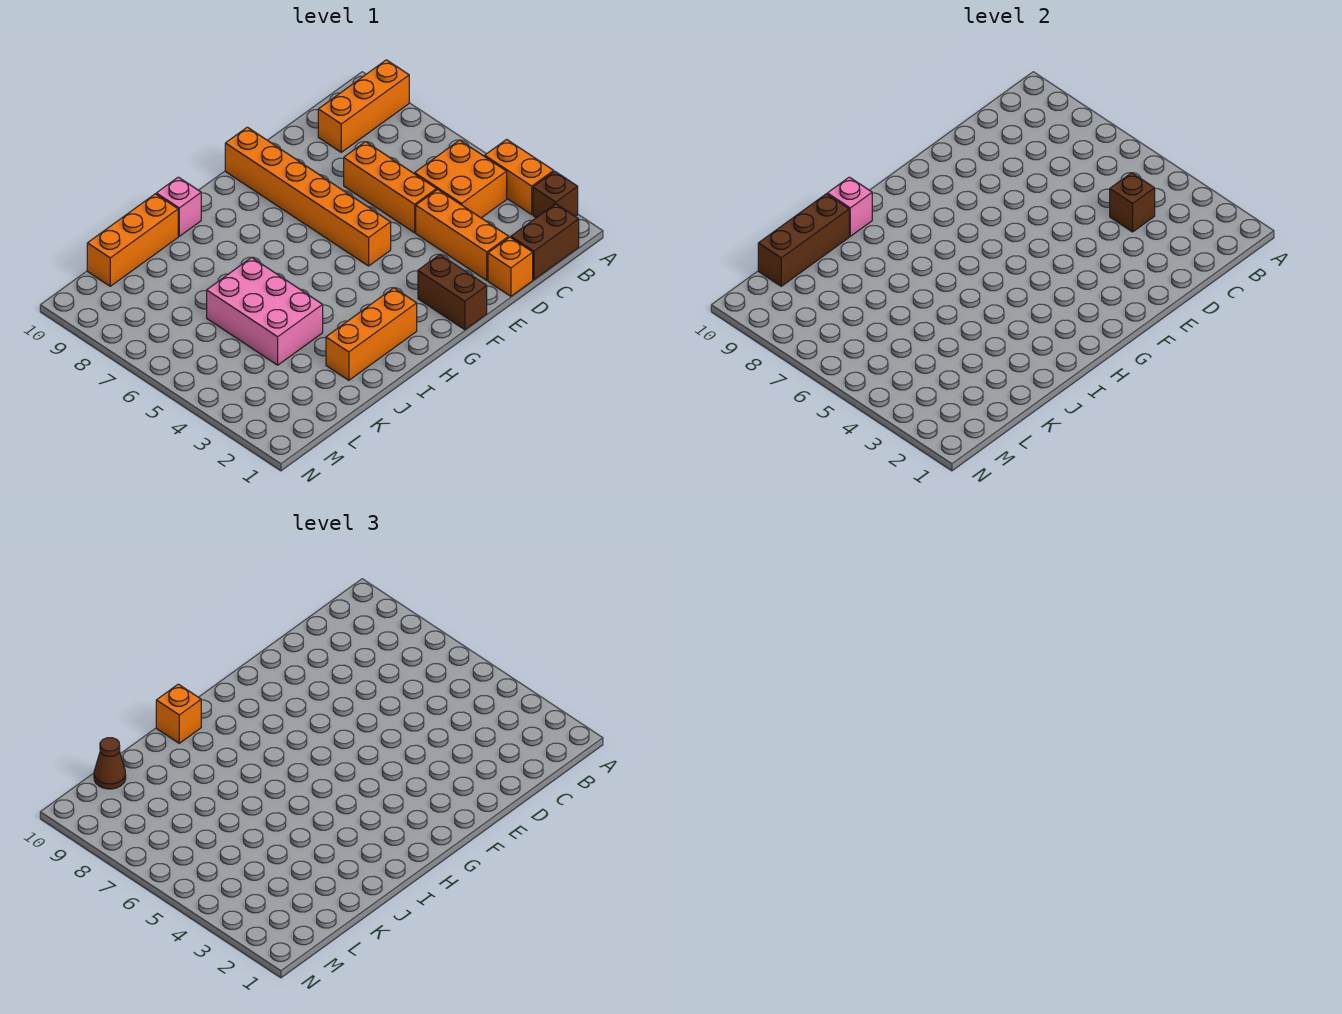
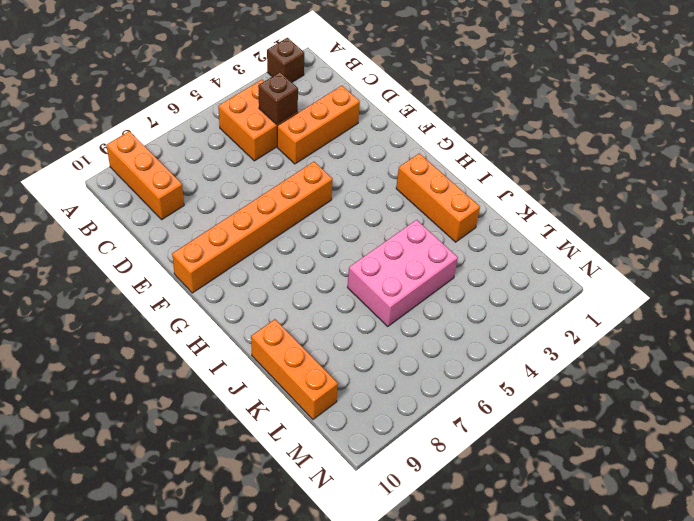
none -> orange brick A3:A4 level 1
none -> brown brick B1:C1 level 1
none -> orange brick D1 level 1

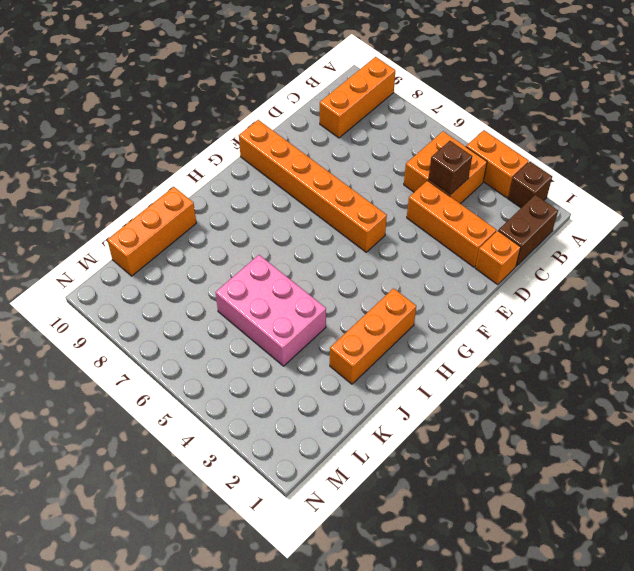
none -> orange brick D5:D7 level 1
none -> brown brick F1:F2 level 1
none -> pink brick I10 level 1

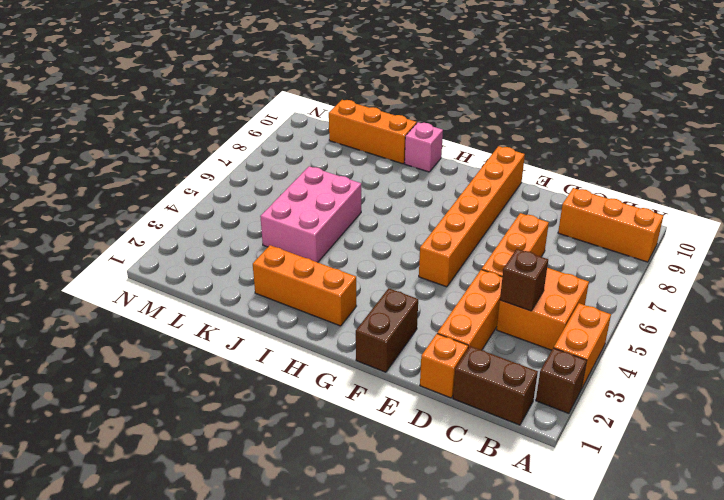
none -> pink brick I10 level 2
none -> brown brick J10:L10 level 2
none -> orange brick I10 level 3

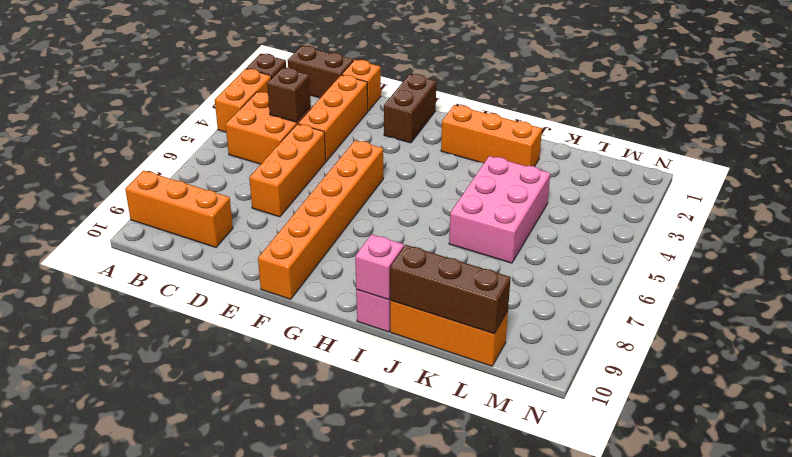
none -> orange brick I10 level 3
none -> brown cone L10 level 3

